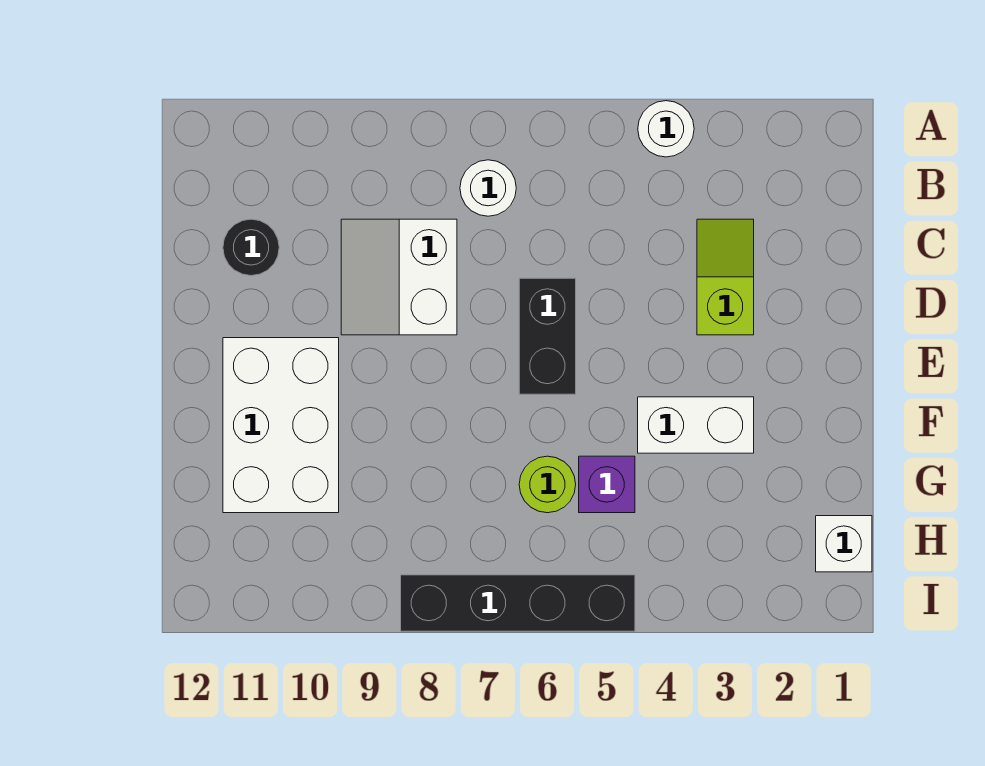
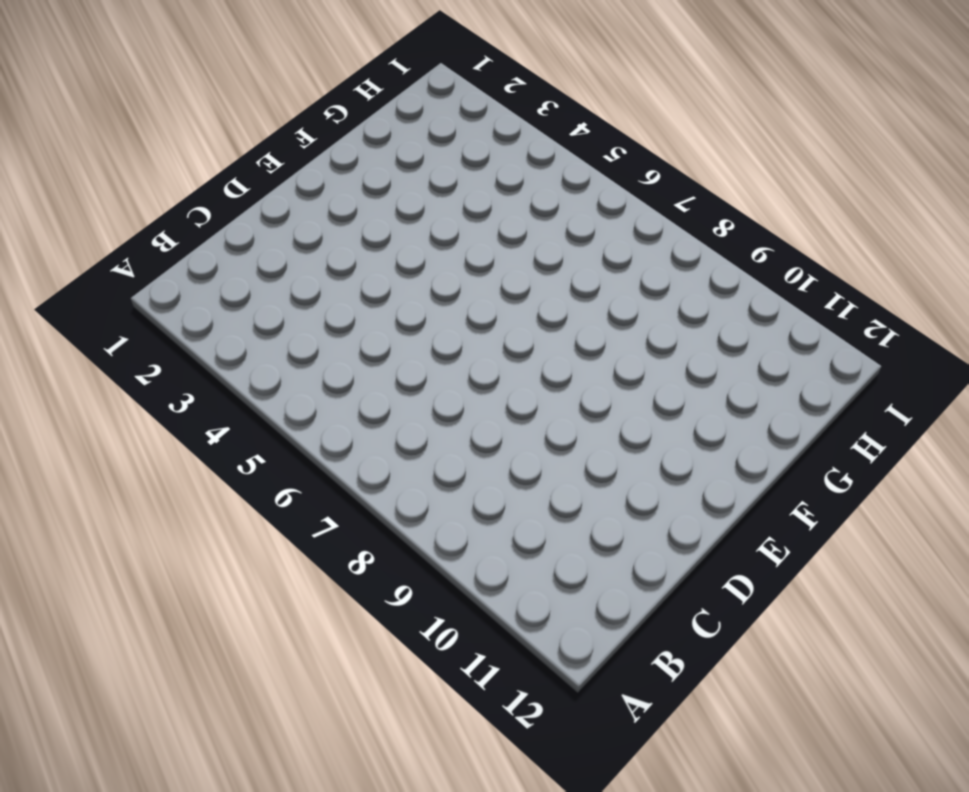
none -> white round brick A4 level 1
none -> white round brick B7 level 1
none -> lime slope C3:D3 level 1 top D

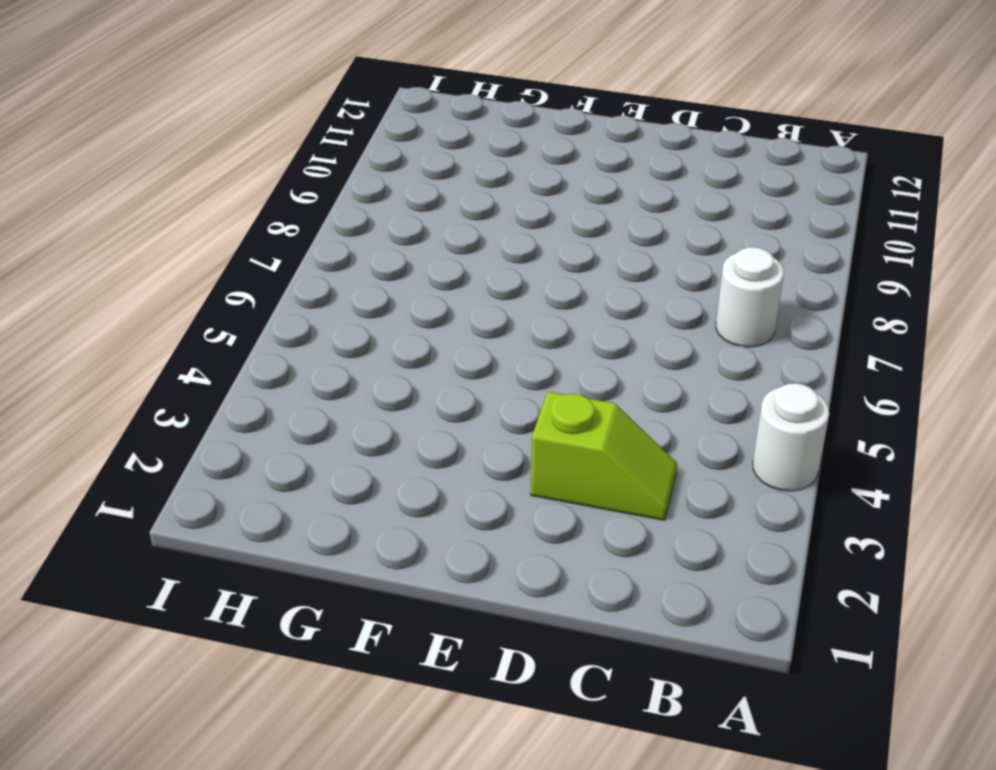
none -> white slope C8:D9 level 1 top 8
none -> black round brick C11 level 1
none -> black brick D6:E6 level 1

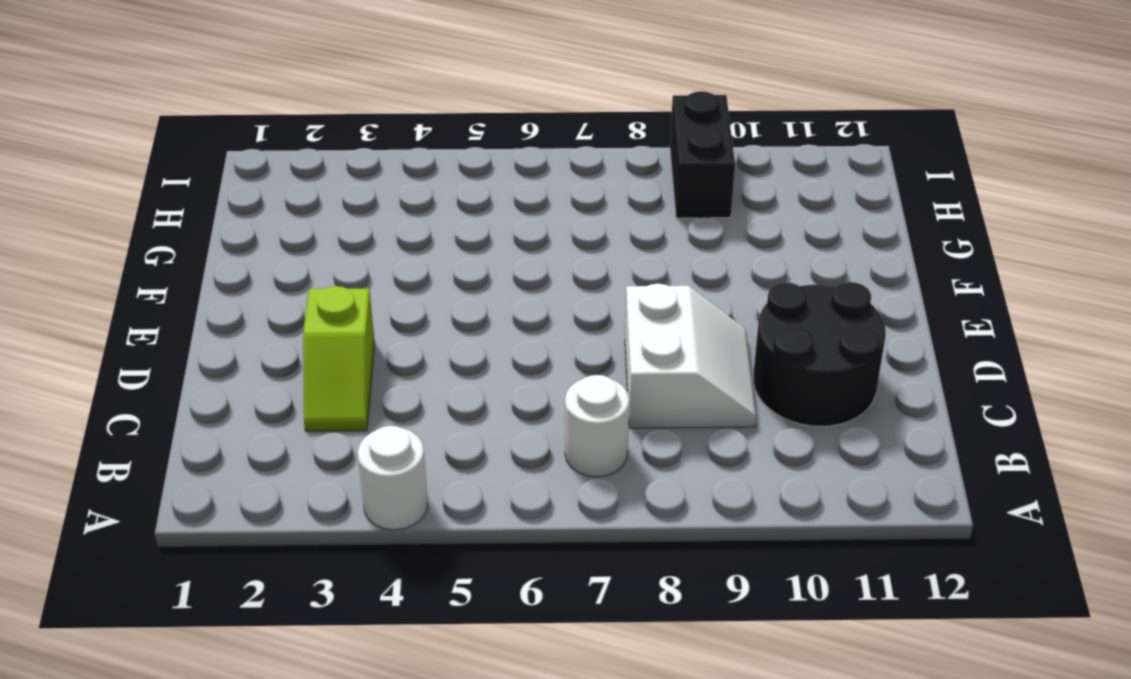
black round brick C10:D11 level 1 -> black round brick C11 level 1
black brick H9:I9 level 1 -> black brick D6:E6 level 1
none -> white brick E10:G11 level 1
none -> white brick F3:F4 level 1
none -> purple brick G5 level 1

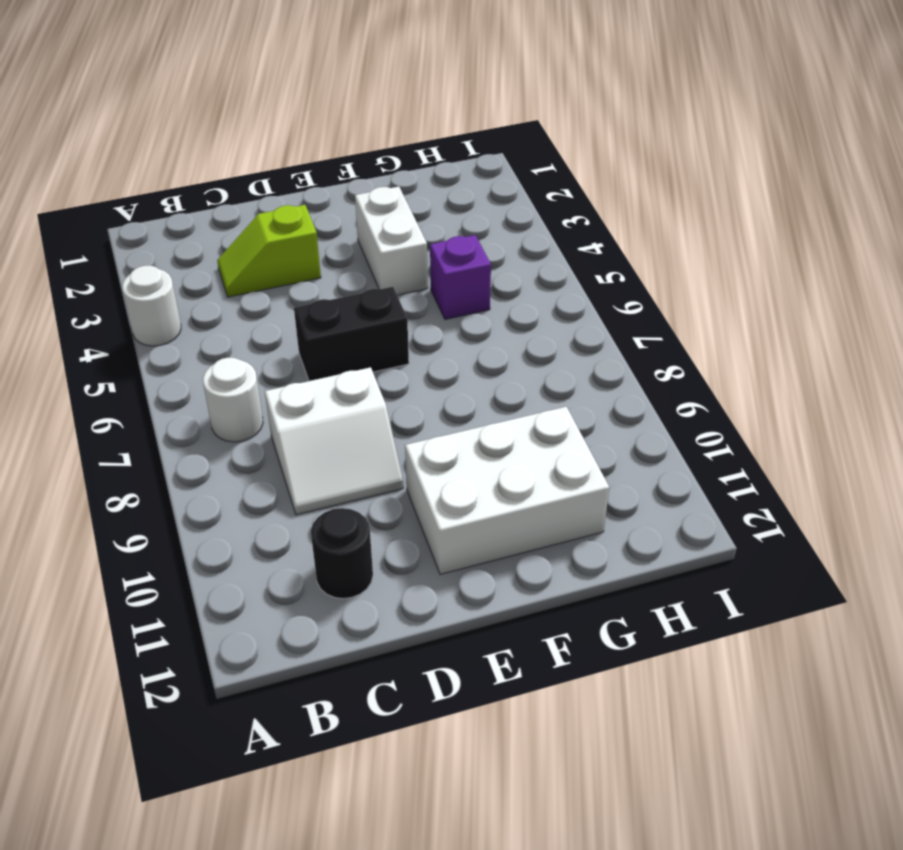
none -> lime round brick G6 level 1
none -> white brick H1 level 1
none -> black brick I5:I8 level 1

